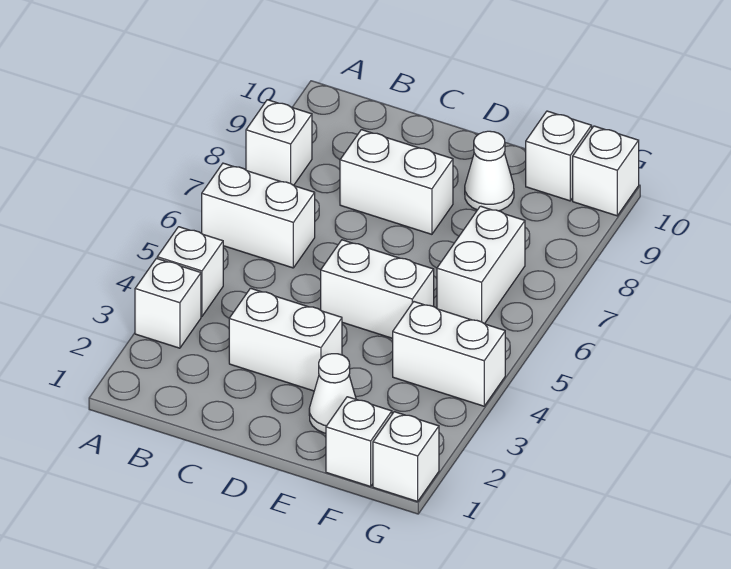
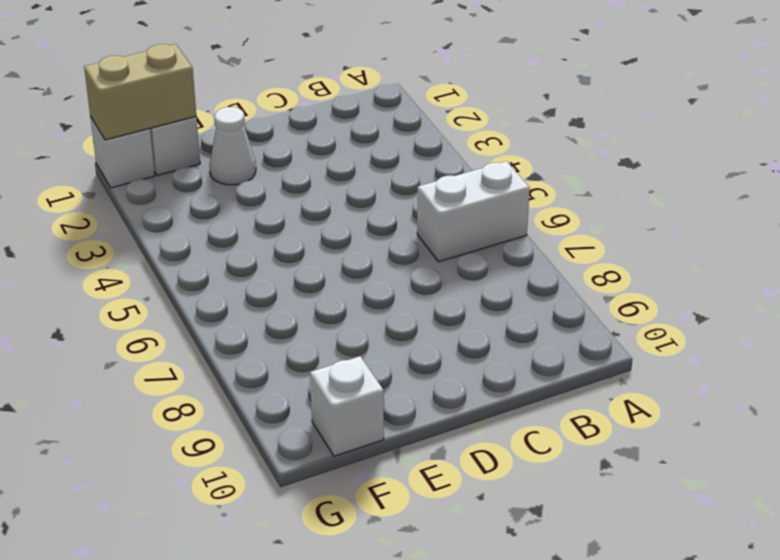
tan brick F1:G1 level 2 -> none
none -> white brick A3 level 1
none -> white brick A4 level 1
none -> white brick A8 level 1

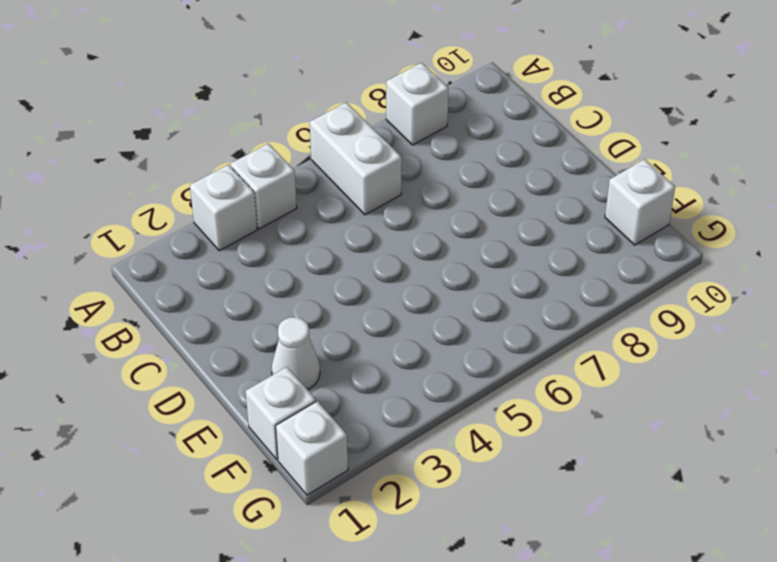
none -> white brick C3:D3 level 1
none -> white brick C8:D8 level 1
none -> white brick D5:E5 level 1

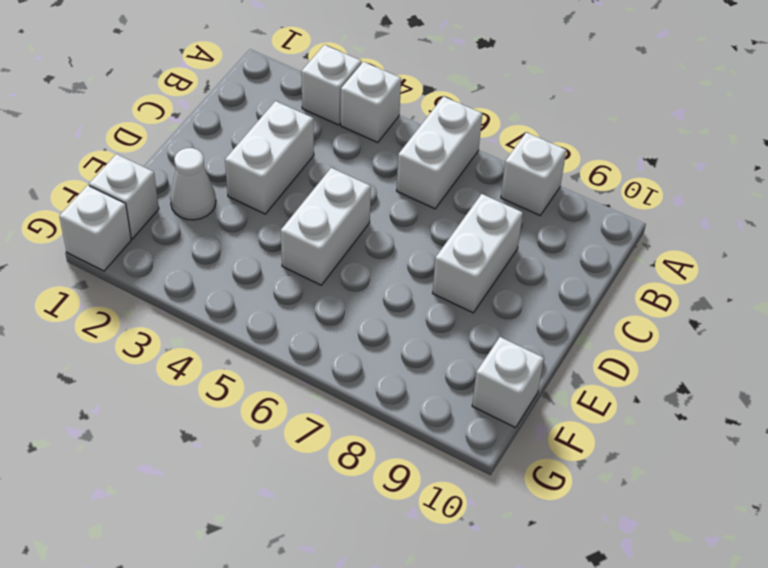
none -> white cone E9 level 1
none -> white brick F4:G4 level 1
none -> white brick F6:F7 level 1

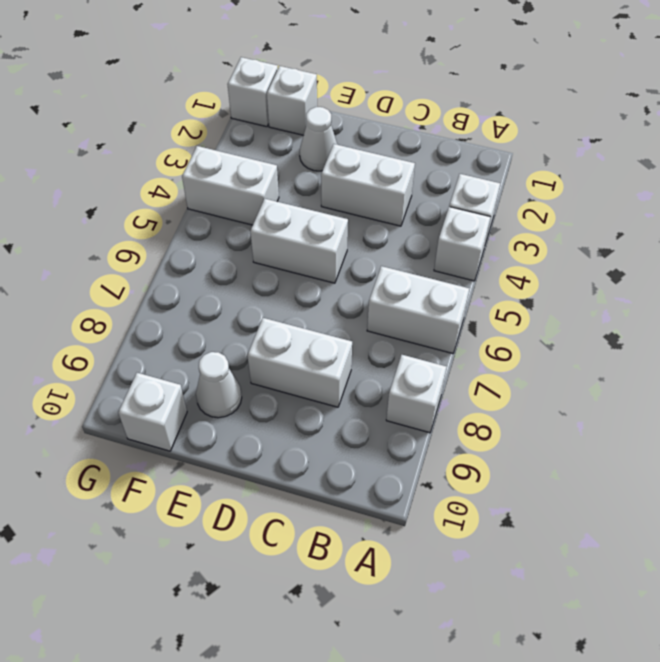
none -> white brick F6:F7 level 1
none -> white brick G10 level 1

